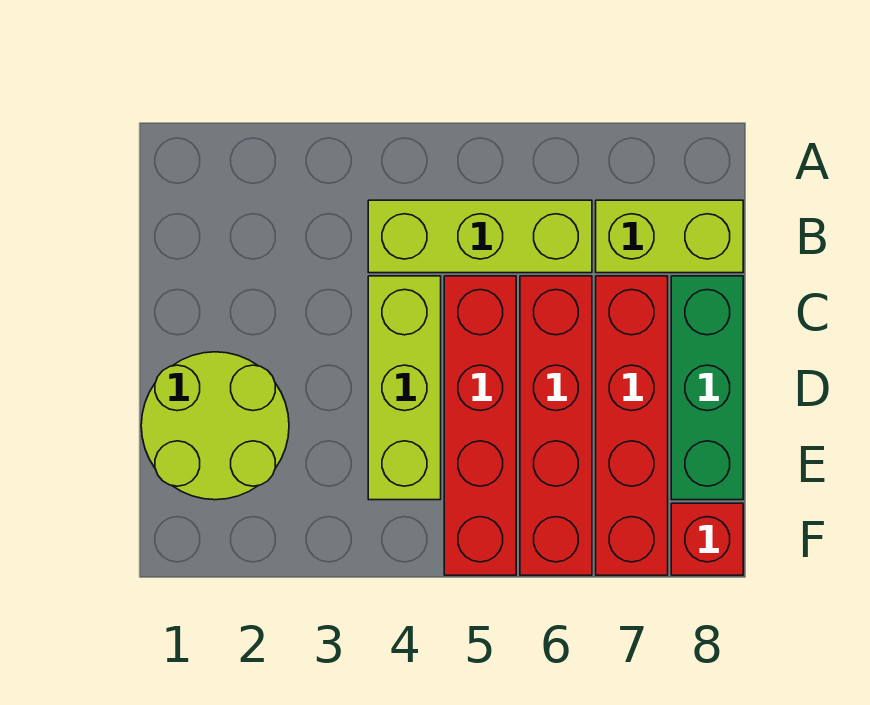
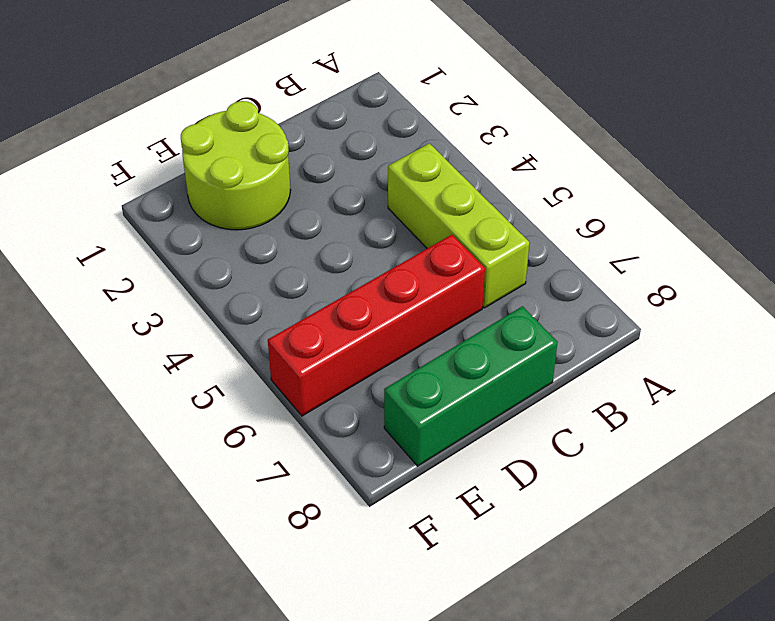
none -> lime brick B7:B8 level 1
none -> lime brick C4:E4 level 1

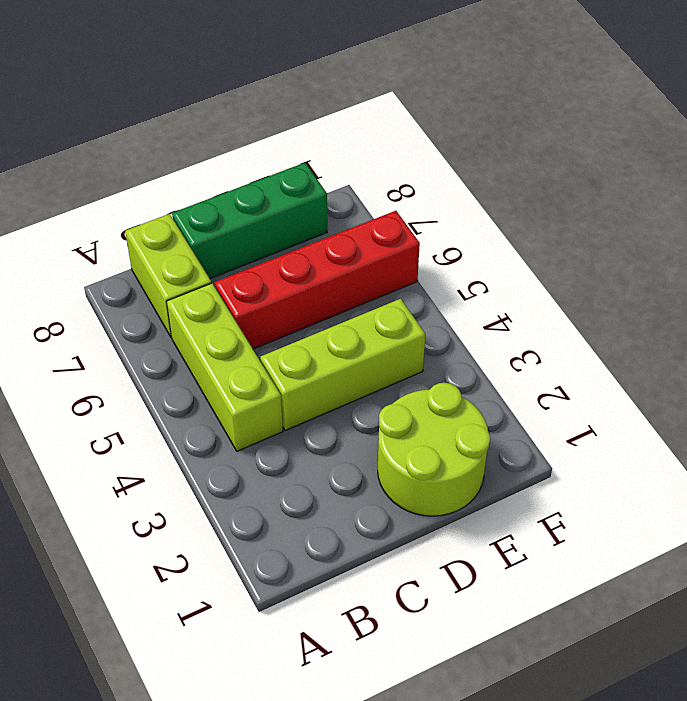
none -> red brick C5:F5 level 1
none -> red brick C7:F7 level 1

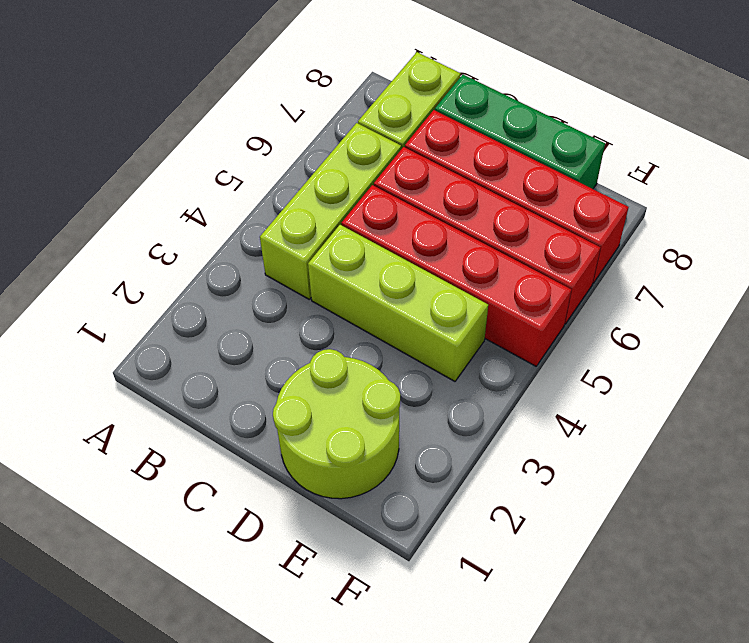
none -> red brick F8 level 1

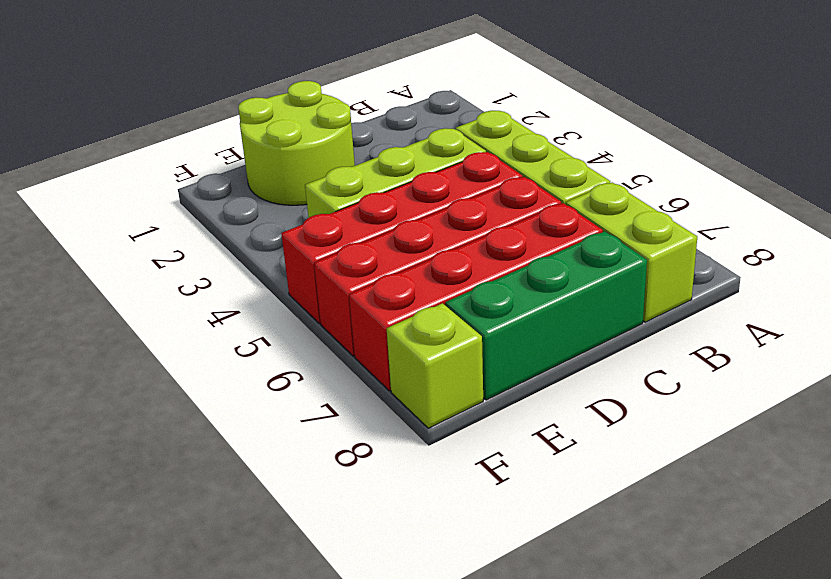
lime brick F8 level 1 -> red brick F8 level 1

